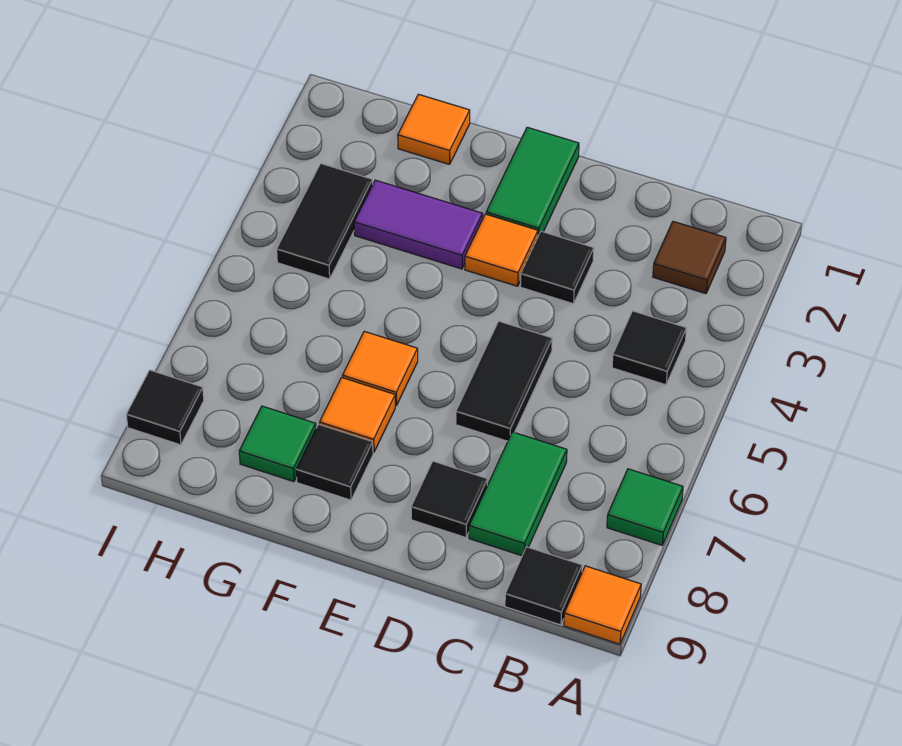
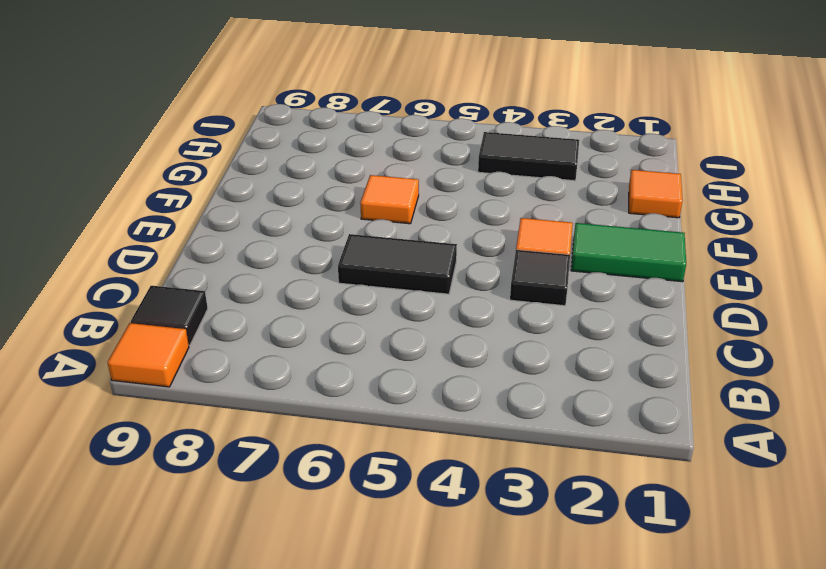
none -> green tile A7 level 1
none -> brown tile B2 level 1
none -> black tile B4 level 1

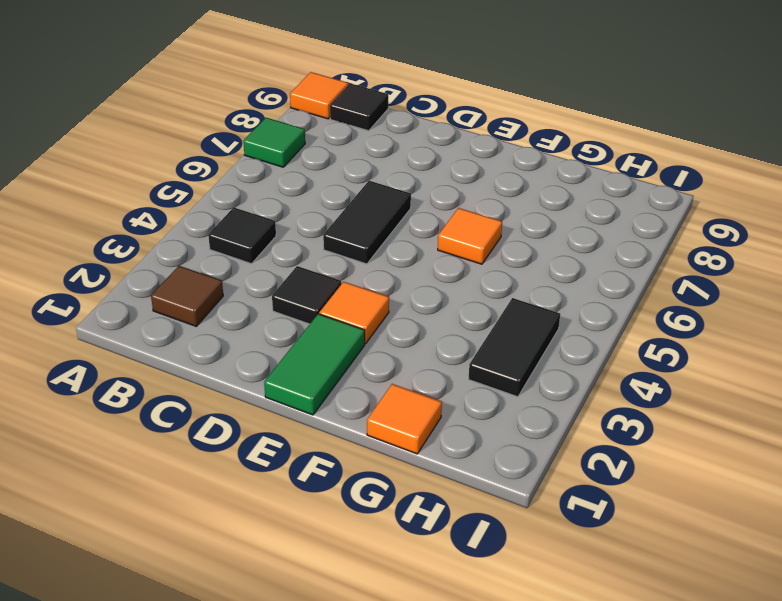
none -> green tile C7:C8 level 1
none -> black tile D8 level 1
none -> purple tile F3:G3 level 1

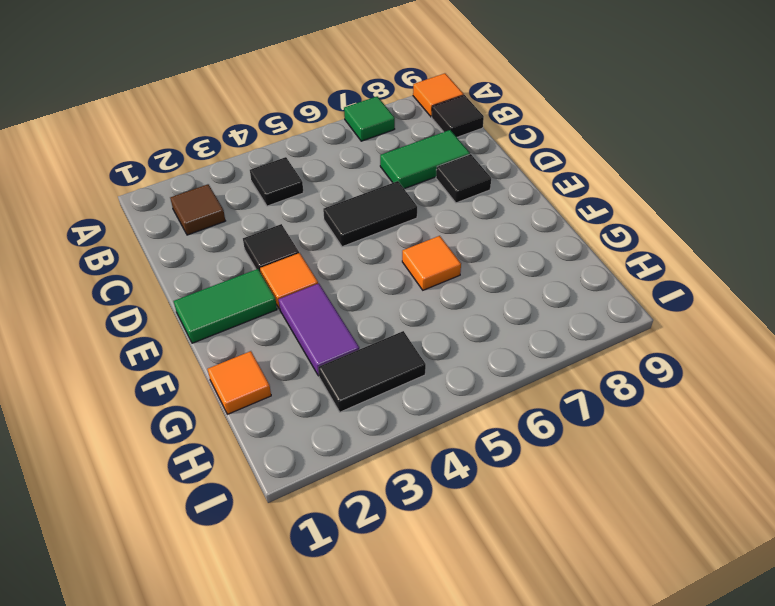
none -> orange tile F7 level 1
none -> black tile F8 level 1
none -> green tile G8 level 1

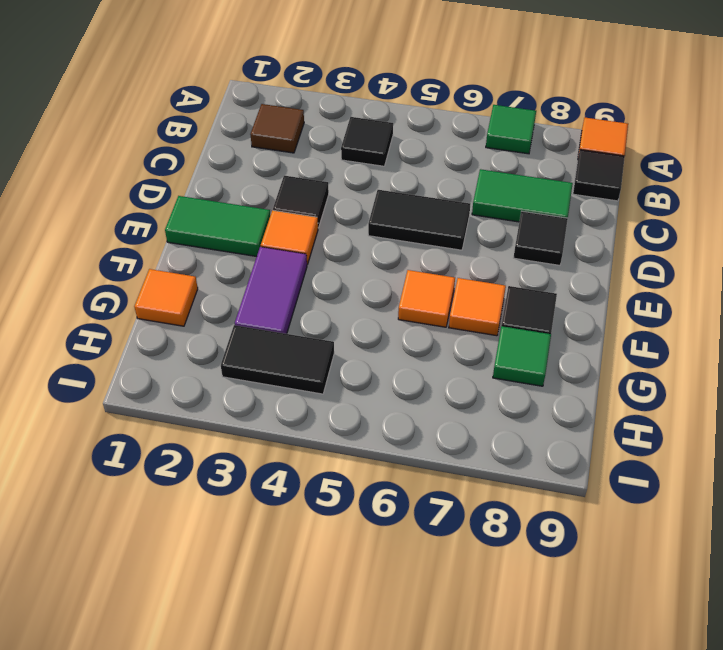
none -> black tile I8 level 1

